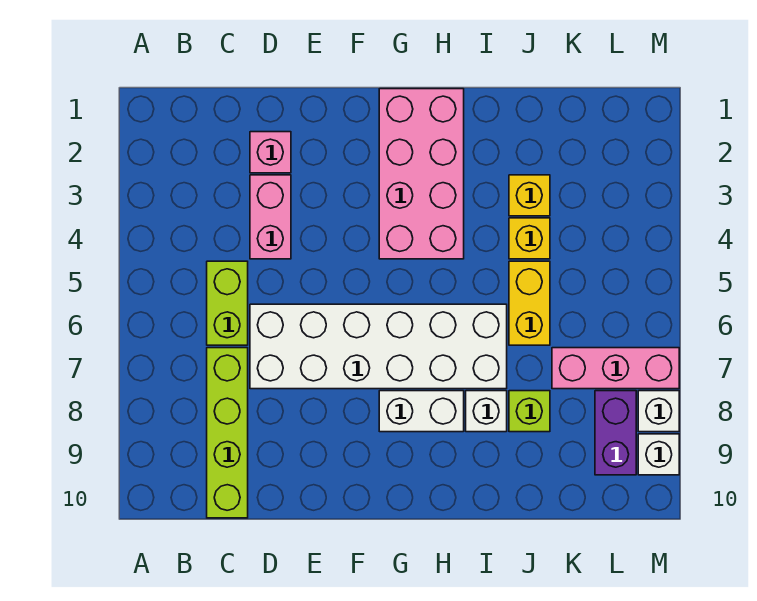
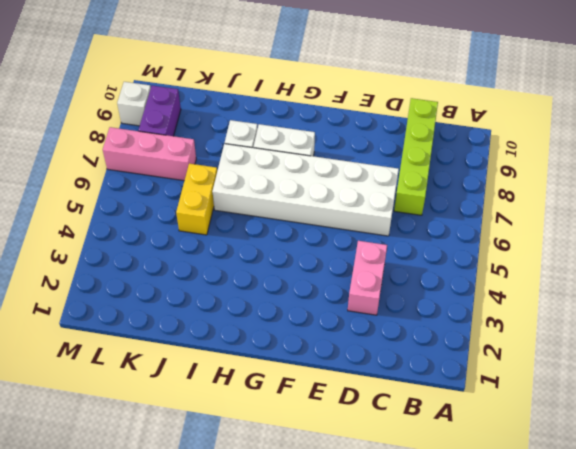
none -> lime brick C5:C6 level 1
none -> pink brick D2 level 1
none -> pink brick G1:H4 level 1

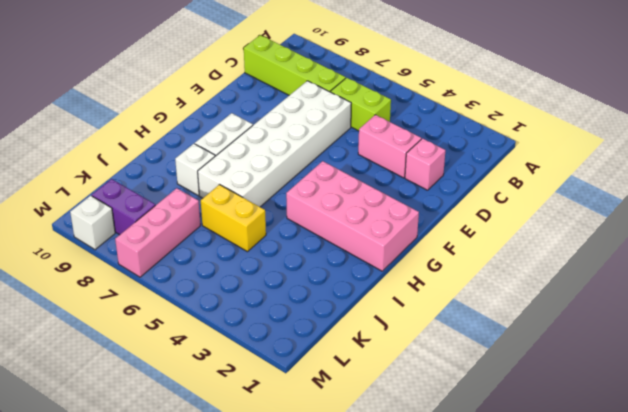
none -> yellow brick J3 level 1
none -> yellow brick J4 level 1
none -> lime brick J8 level 1

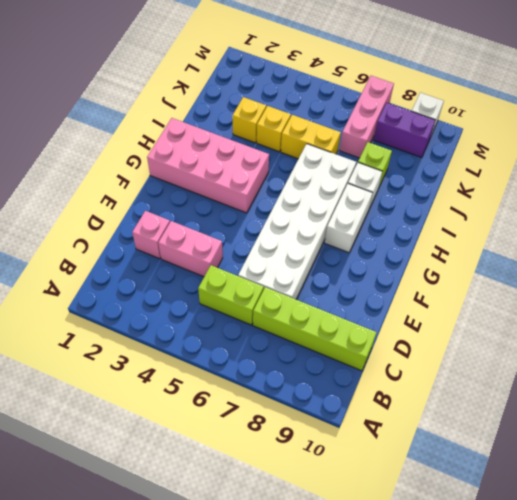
none -> white brick M8 level 1

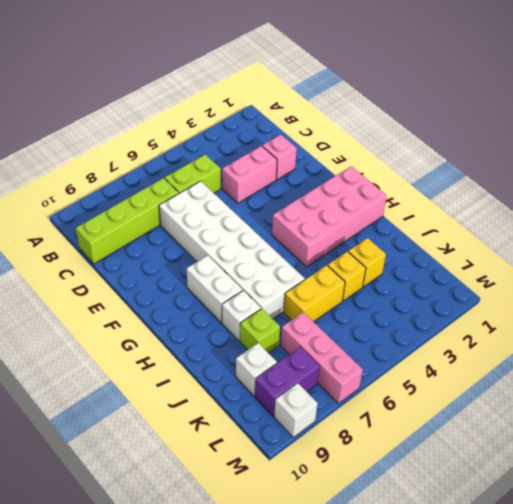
white brick K9 level 1 -> white brick M8 level 1

